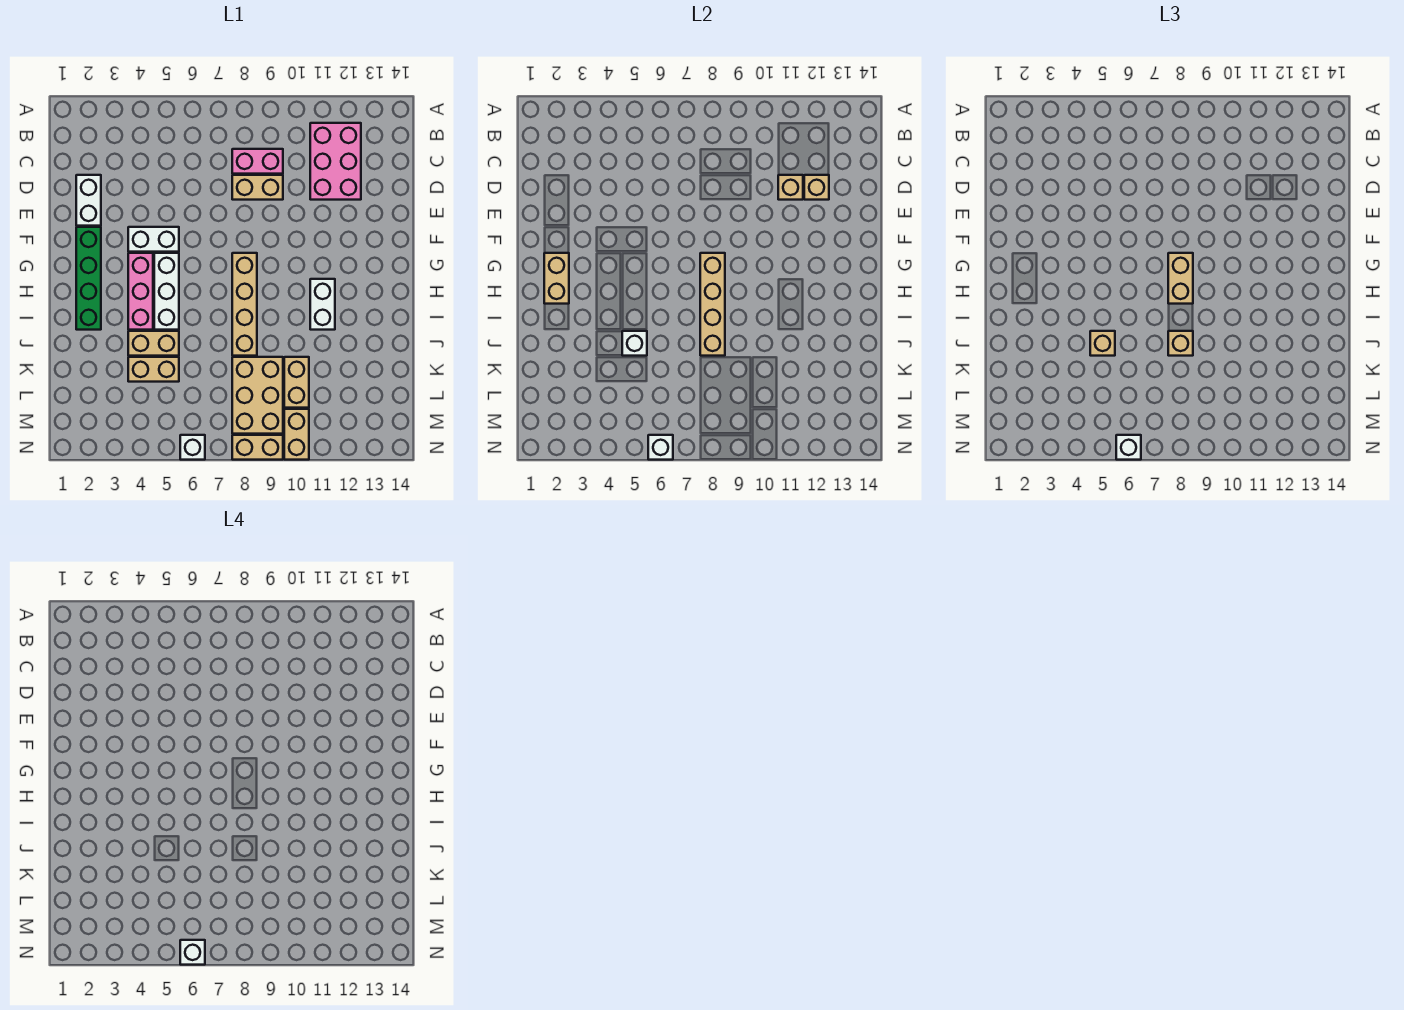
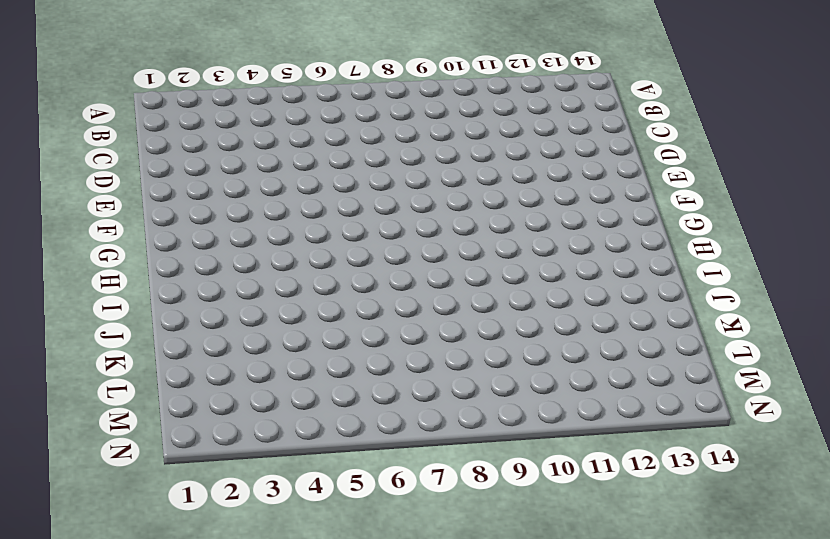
none -> pink brick B11:D12 level 1
none -> pink brick C8:C9 level 1
none -> white brick D2:E2 level 1

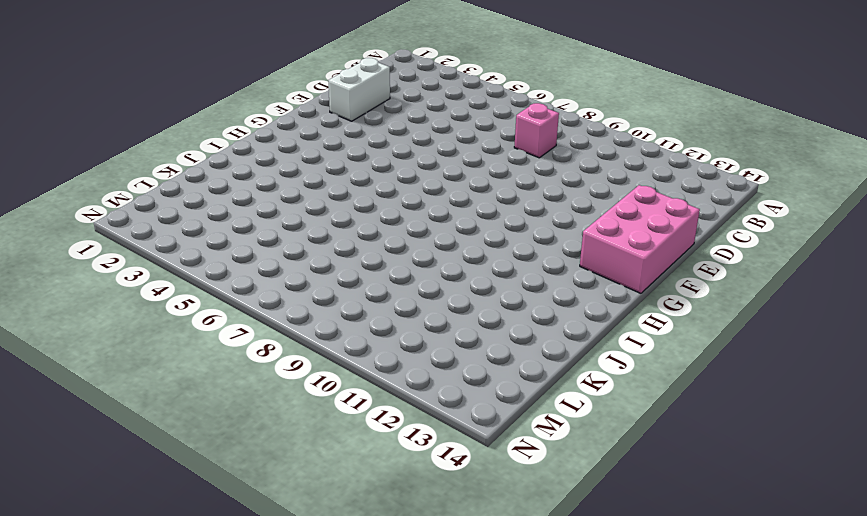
pink brick C8 level 1 -> pink brick C8:C9 level 1
pink brick E13:G14 level 1 -> pink brick B11:D12 level 1
none -> tan brick D8:D9 level 1
none -> green brick F2:I2 level 1
none -> white brick F4:F5 level 1

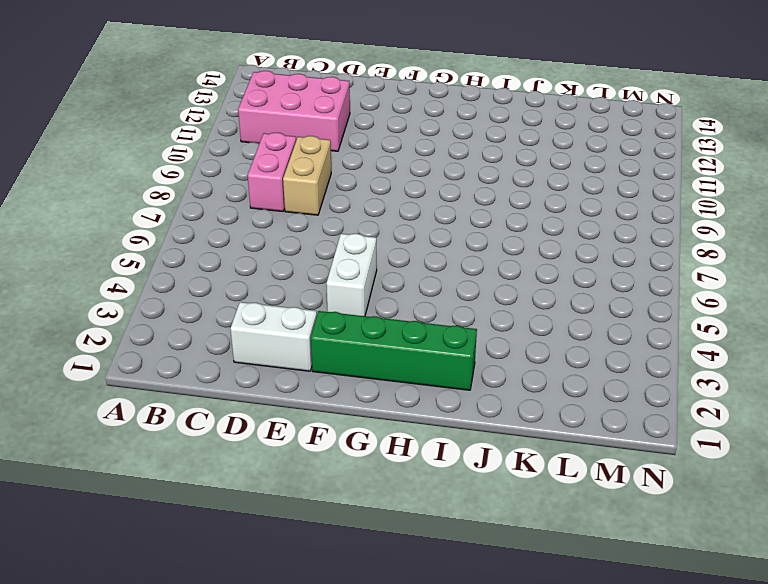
none -> pink brick G4:I4 level 1
none -> white brick G5:I5 level 1
none -> tan brick G8:J8 level 1

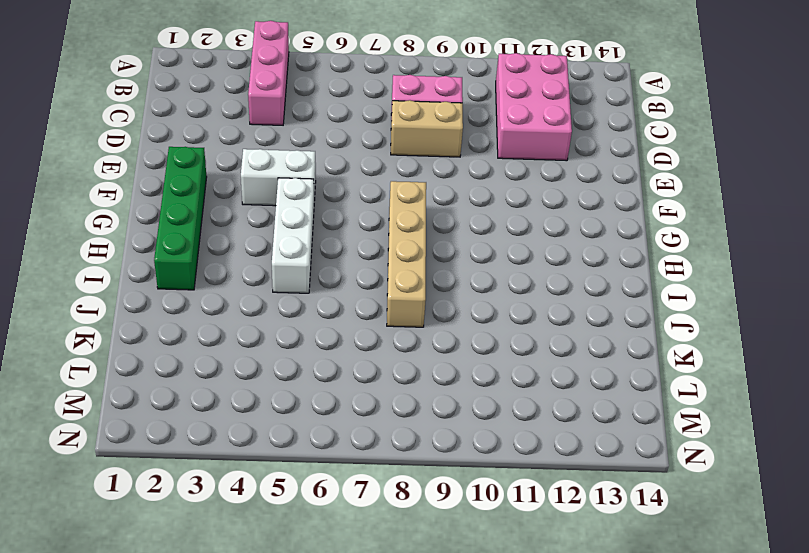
pink brick A4:C4 level 1 -> pink brick G4:I4 level 1
none -> white brick D2:E2 level 1
none -> white brick H11:I11 level 1
none -> tan brick J4:J5 level 1

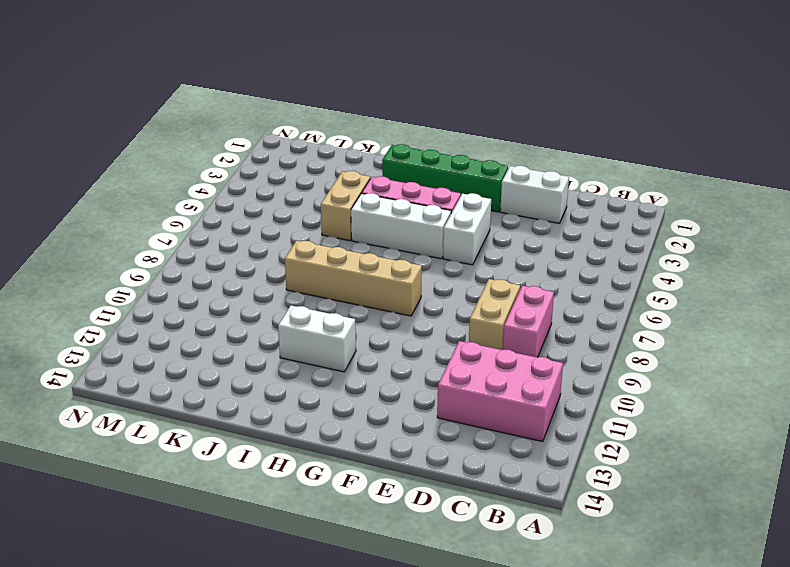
none -> tan brick K4:K5 level 1
none -> tan brick K8:M9 level 1
none -> tan brick K10:L10 level 1

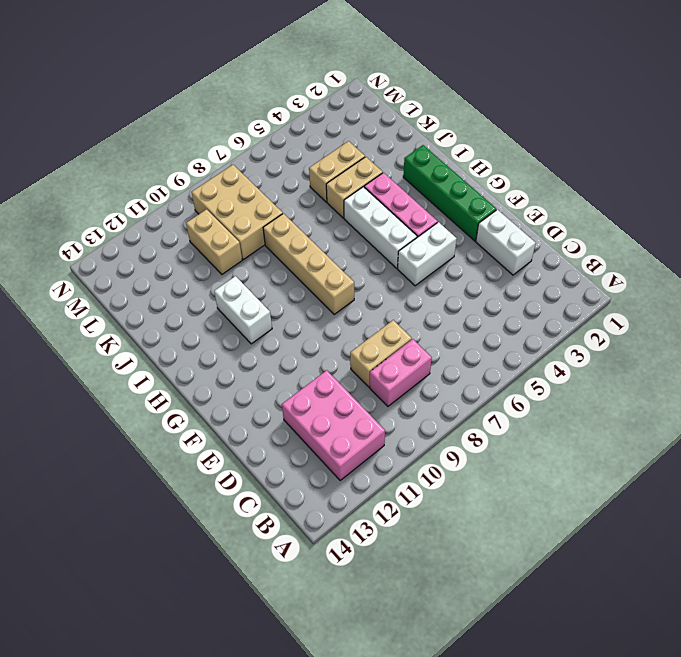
none -> tan brick M10:N10 level 1
none -> white brick N6 level 1
none -> tan brick N8:N9 level 1

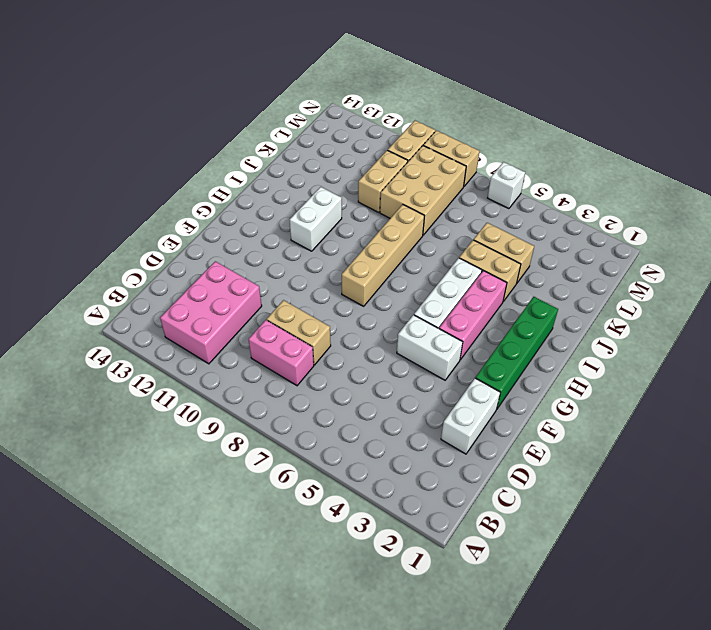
none -> tan brick D11 level 2
none -> tan brick D12 level 2
none -> tan brick G2:H2 level 2

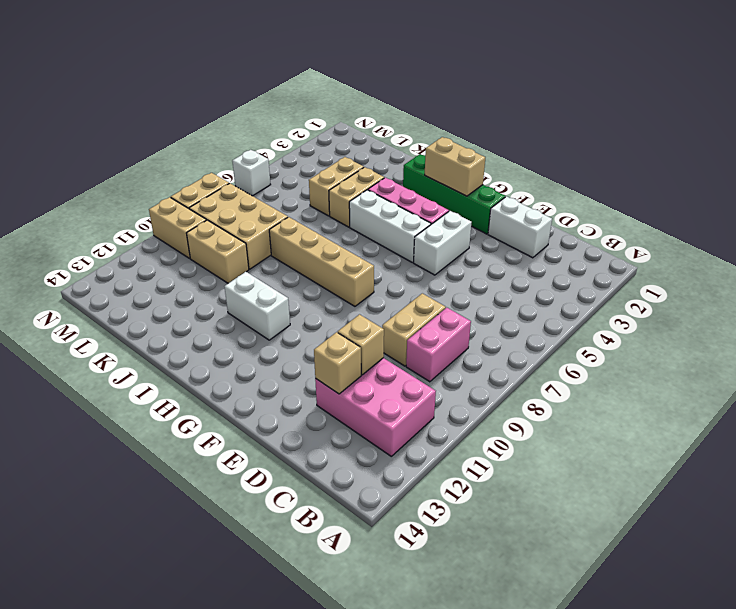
none -> tan brick G8:J8 level 2
none -> white brick J5 level 2
none -> white brick N6 level 2

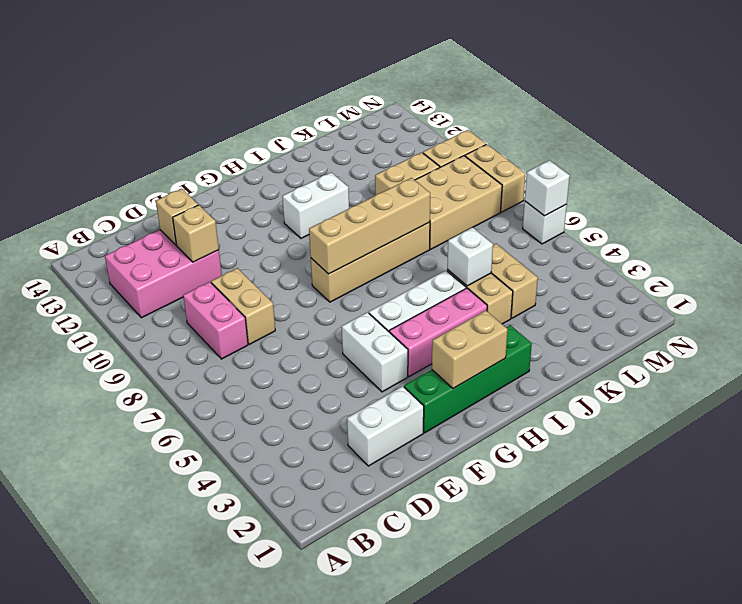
none -> tan brick G8:H8 level 3
none -> tan brick J5 level 3
none -> tan brick J8 level 3

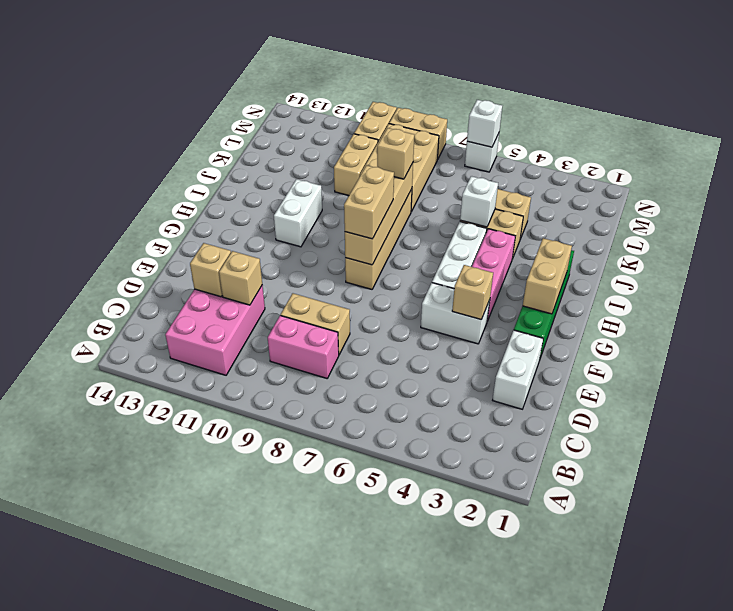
tan brick F4 level 2 -> tan brick J5 level 3
none -> white brick N6 level 3
none -> white brick N6 level 4

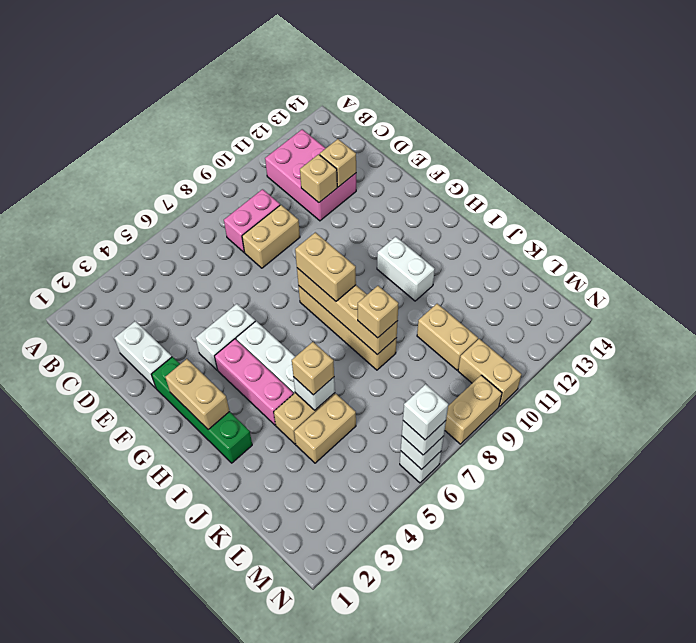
none -> tan brick K8:M9 level 1

